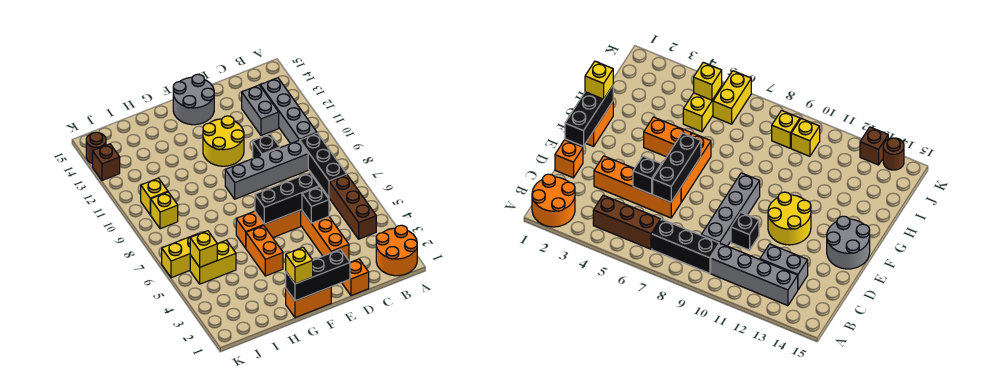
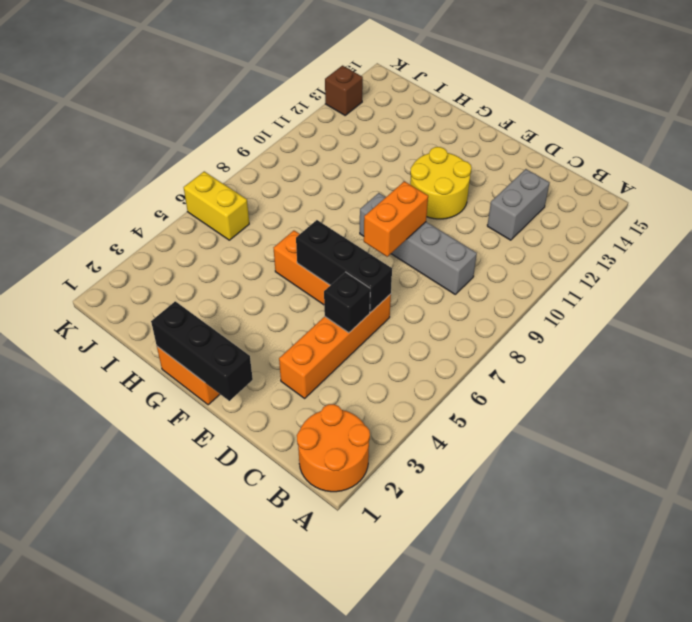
orange brick E8:E9 level 2 -> orange brick G4:G5 level 1
none -> brown brick B4:B6 level 1
none -> black brick B7:B9 level 1
none -> grey brick B10:B13 level 1

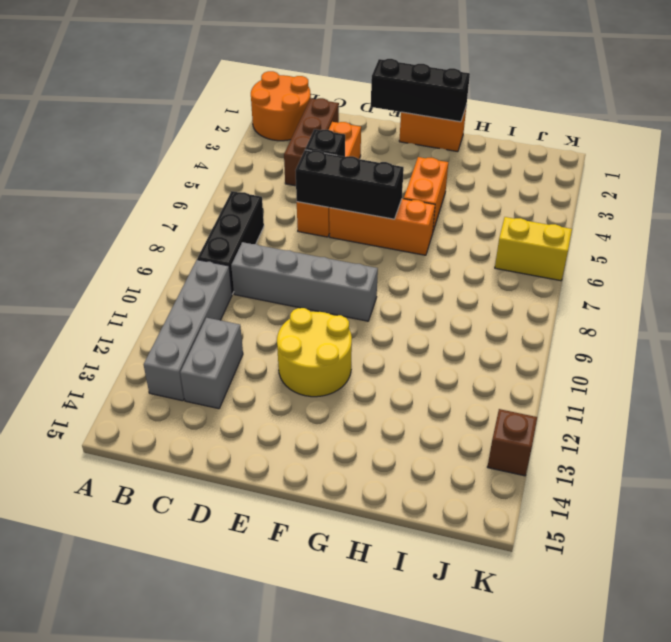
brown brick C2:C4 level 1 -> brown brick B4:B6 level 1
none -> orange brick D1 level 1
none -> black brick D10 level 1
none -> grey round brick E14:F15 level 1

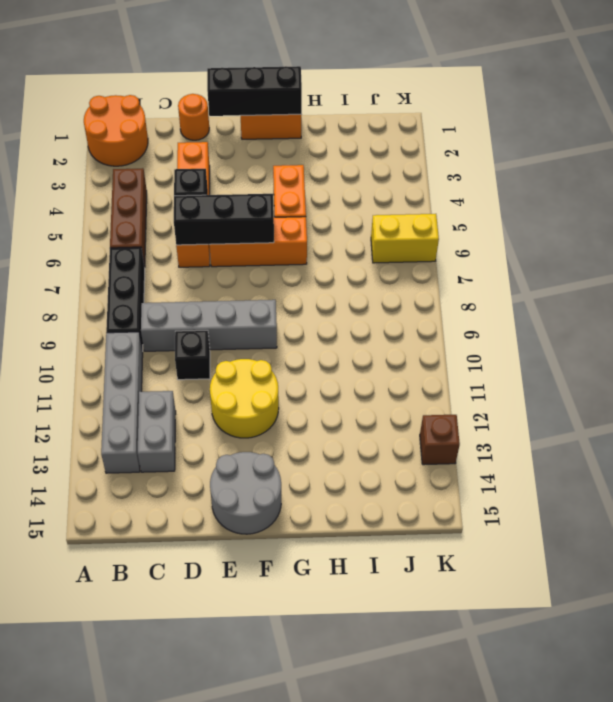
orange round brick D1 level 1 -> orange brick D1 level 1
none -> yellow brick I5:J5 level 1
none -> yellow brick J9 level 1
none -> yellow brick J10 level 1

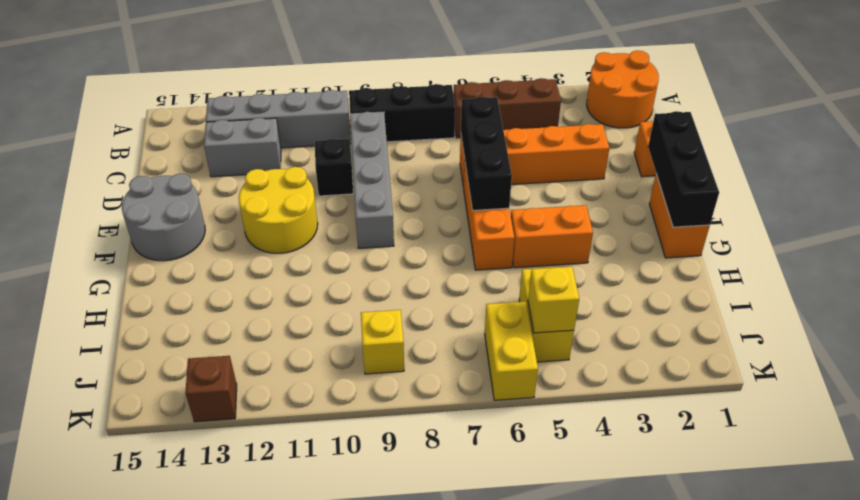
none -> yellow brick J10 level 1
none -> brown round brick K14 level 1
none -> black brick D5 level 2

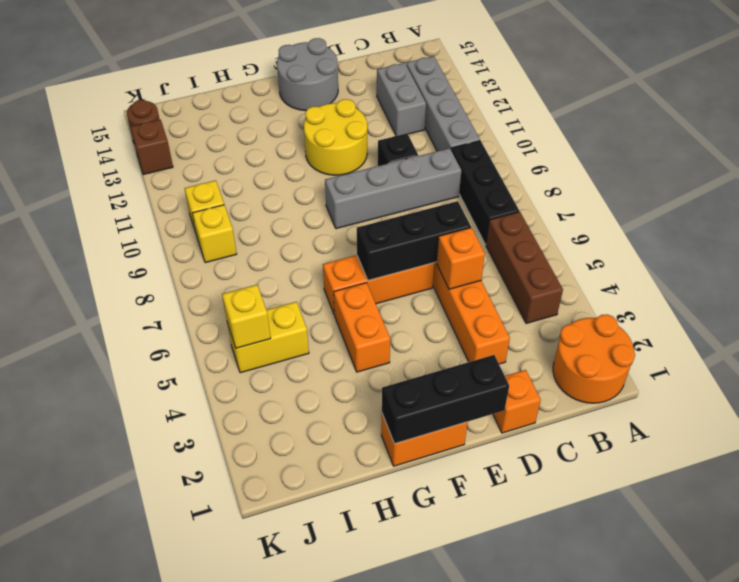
orange brick D5 level 2 -> black brick D5 level 2
none -> yellow brick J6:K6 level 1
none -> yellow brick G1 level 3

